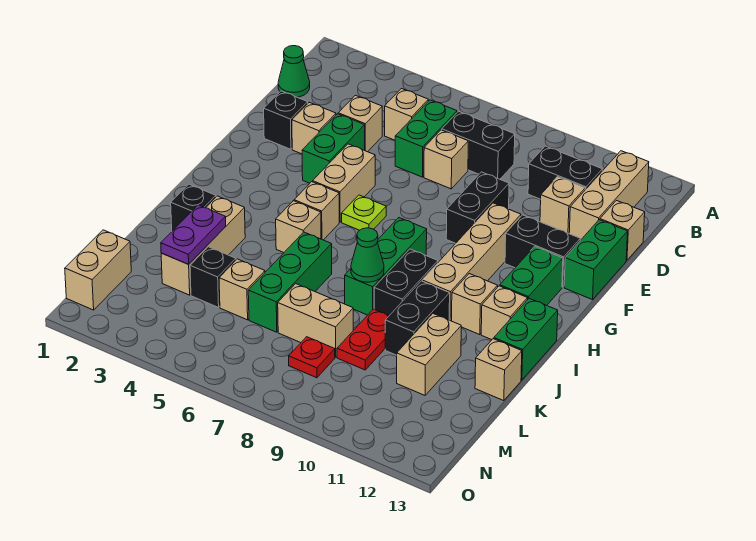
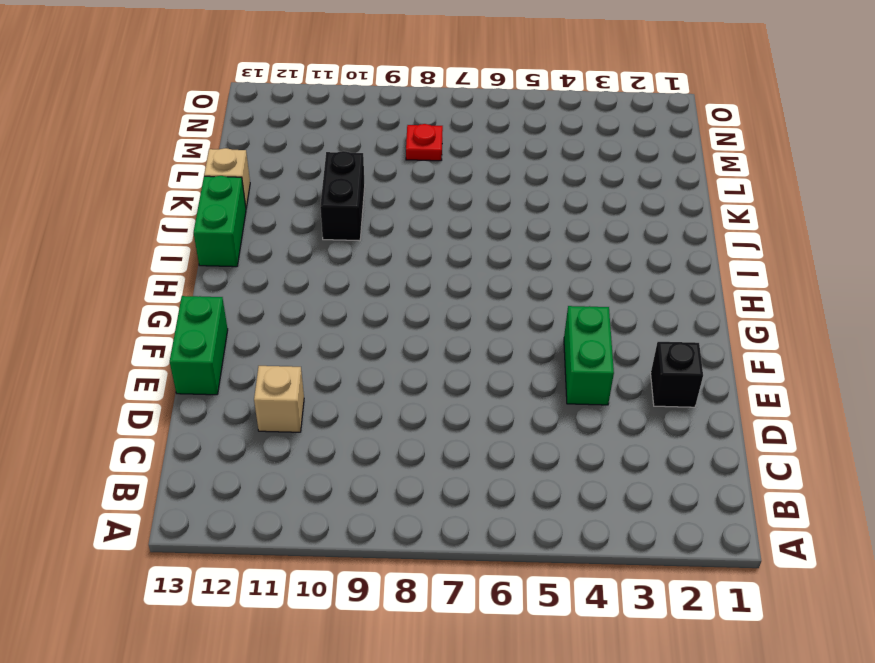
none -> tan brick B12:D12 level 1
none -> green cone C1 level 1
none -> tan brick C5 level 1
none -> green brick C6:D6 level 1

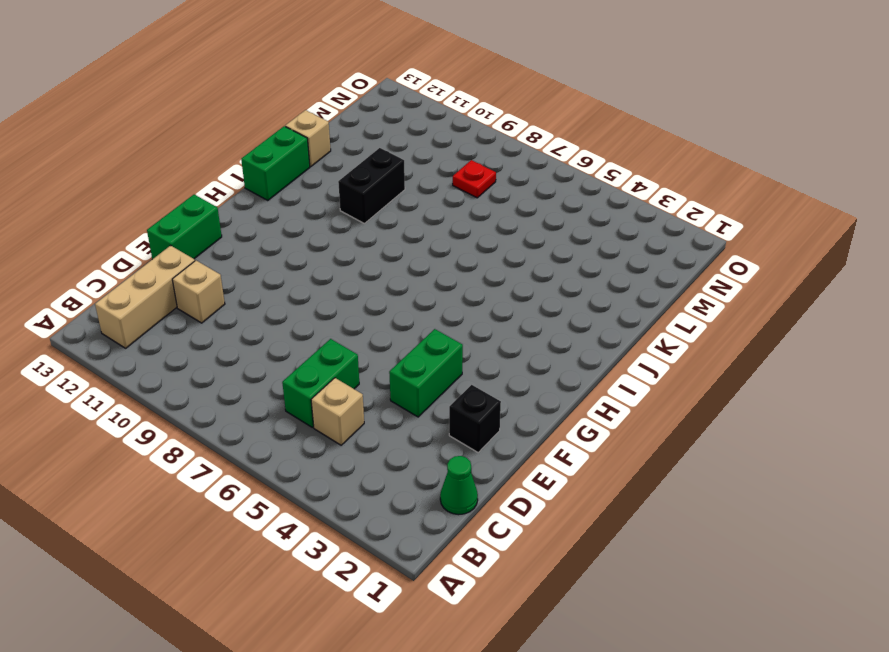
none -> black brick C7:C8 level 1
none -> black brick C10:C11 level 1
none -> tan brick D4 level 1
none -> tan brick D7 level 1

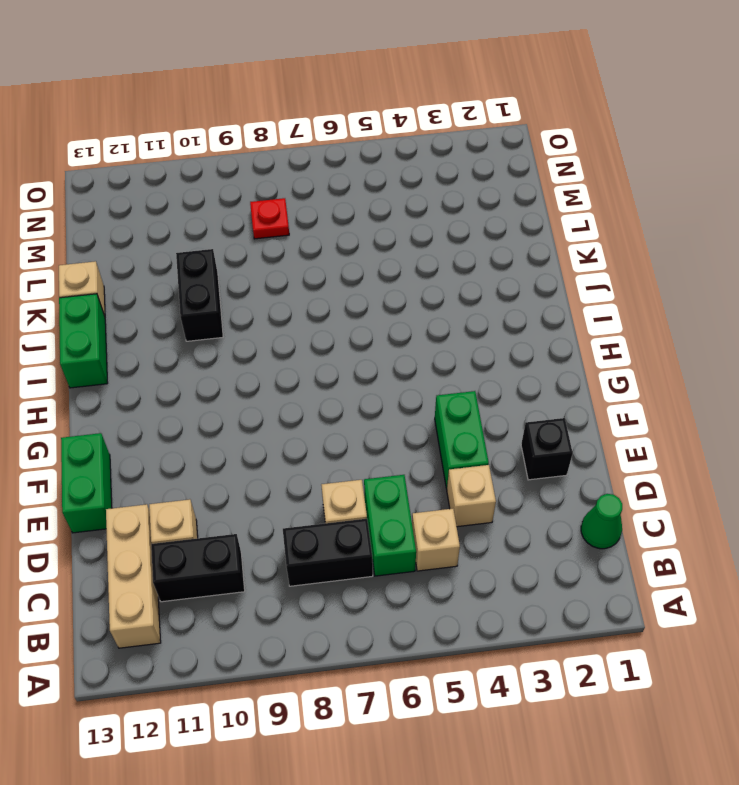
none -> tan brick D13 level 1
none -> tan brick E3 level 1
none -> black brick E9:F9 level 1
none -> tan brick F5:G5 level 1

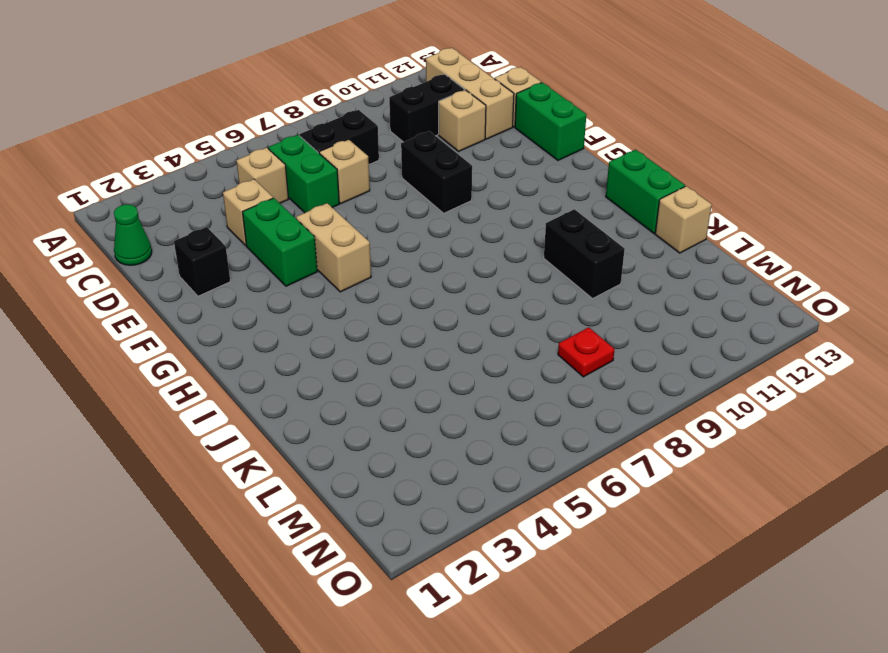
none -> tan brick E3 level 1
none -> tan brick F10:I10 level 1
none -> black brick F11:F12 level 1
none -> lime plate G6 level 1

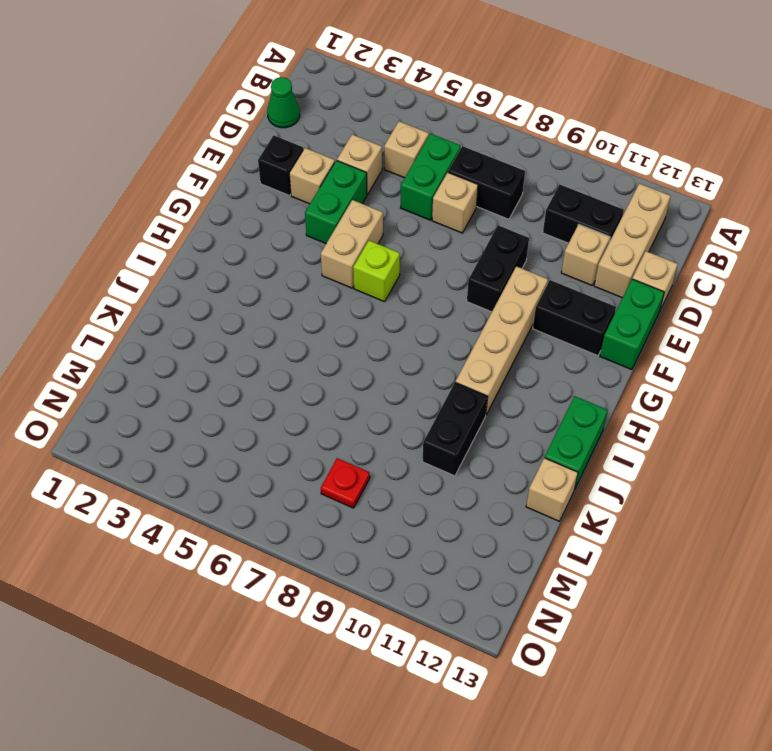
lime brick G6 level 1 -> lime plate G6 level 1
none -> green brick G12:H12 level 1
none -> tan brick H5 level 1
none -> green brick H8:J8 level 1
none -> tan brick I5 level 1

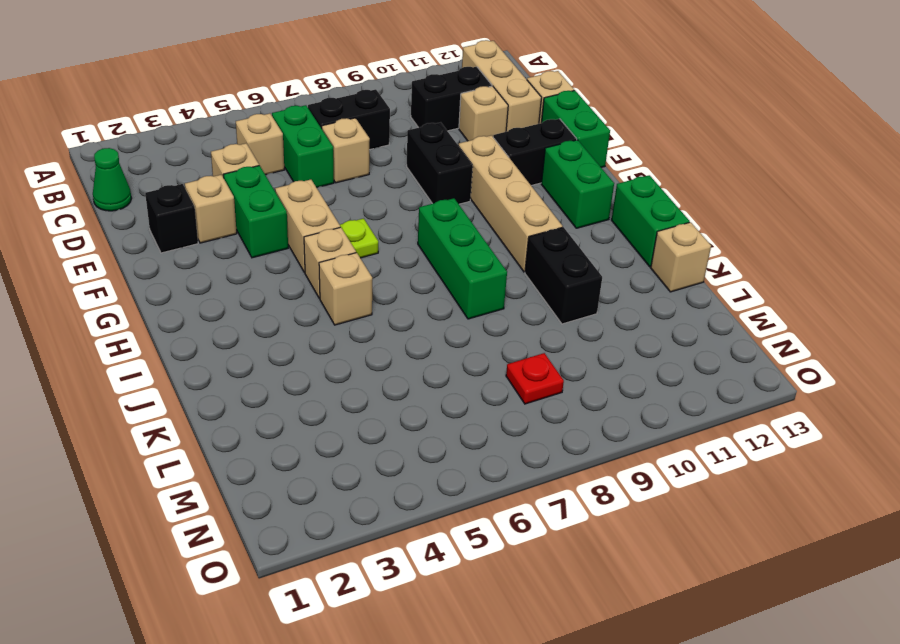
none -> black brick I9:J9 level 1
none -> tan brick I11 level 1
none -> tan brick I12 level 1
none -> black brick J2 level 1

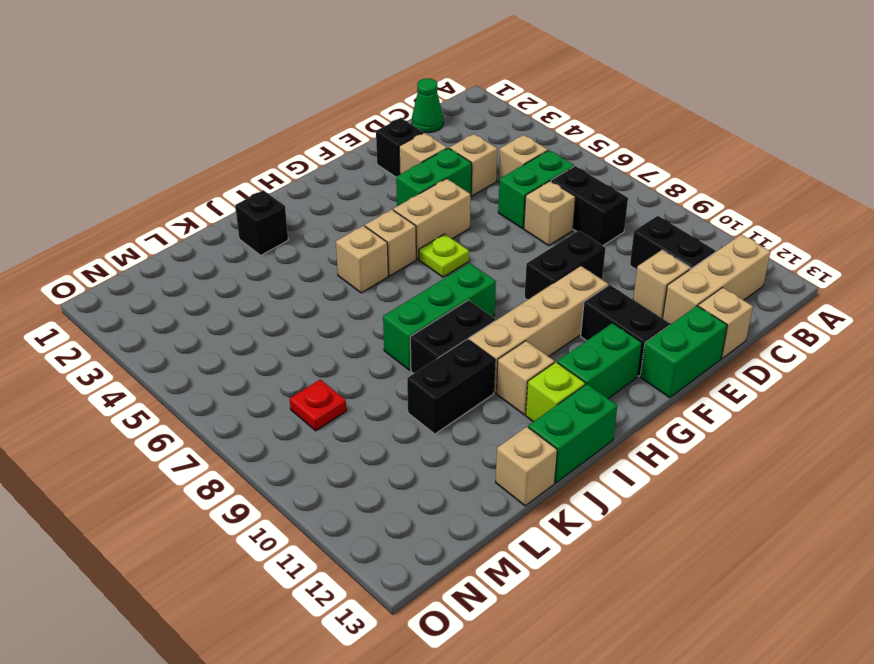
lime brick I12 level 1 -> tan brick I12 level 1
none -> tan brick J3:L3 level 1
none -> green brick J6:L6 level 1
none -> red plate K9:L9 level 1
none -> tan brick K11:L11 level 1

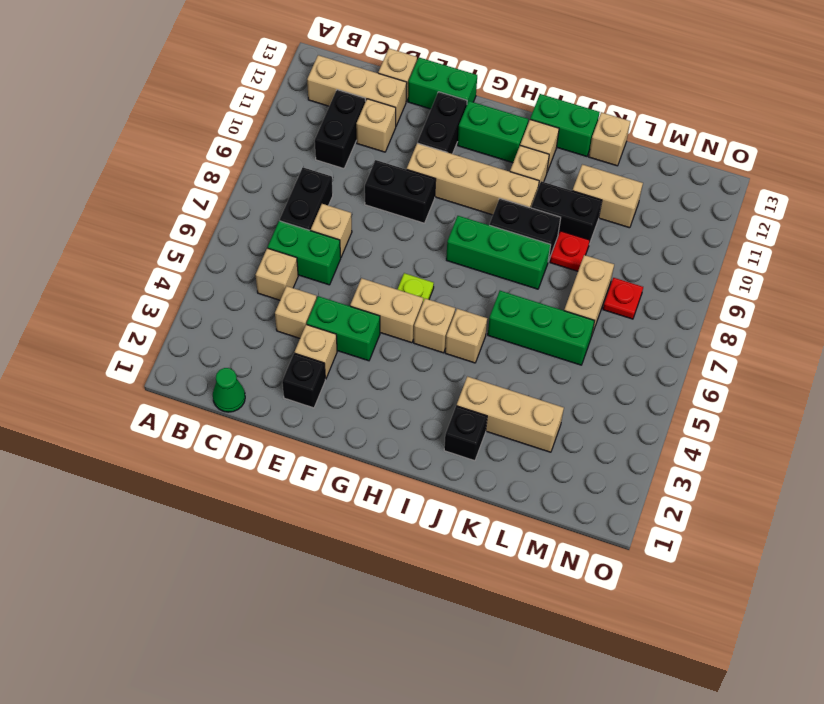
red plate K9 level 1 -> red plate K9:L9 level 1
none -> black brick L4 level 1
none -> tan brick L5 level 1
none -> tan brick M1:N1 level 1
none -> green cone J8 level 2

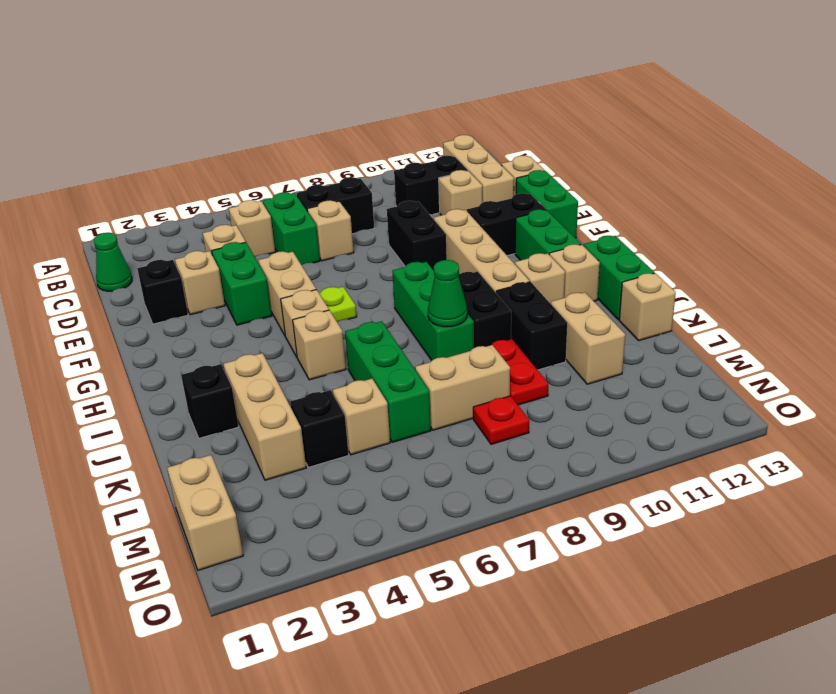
none -> purple plate K3:L3 level 2

